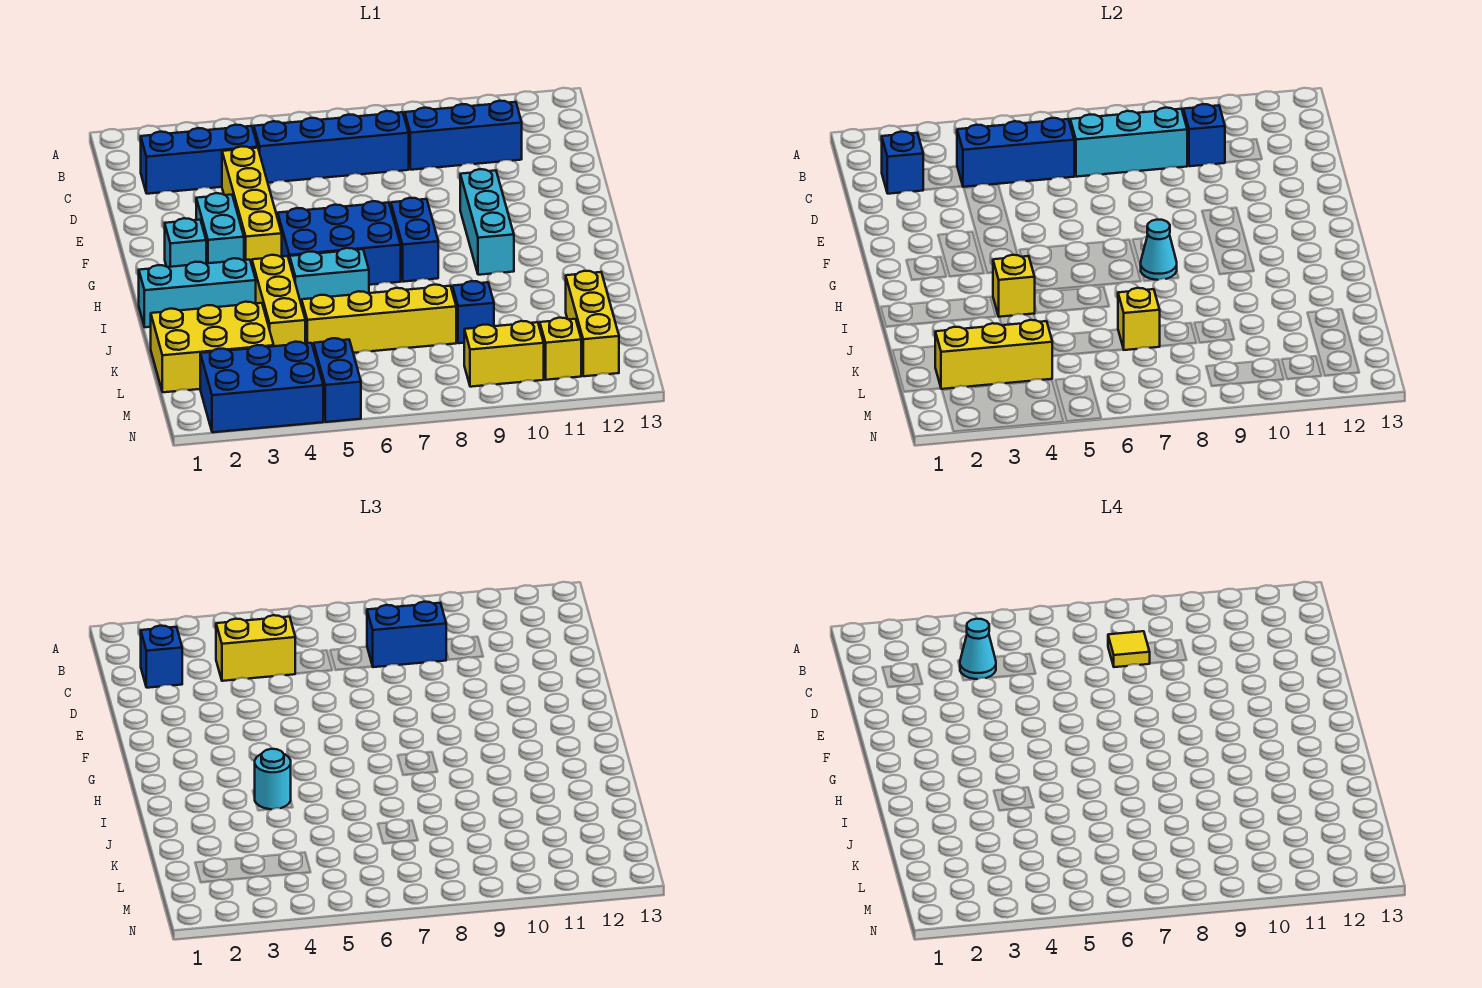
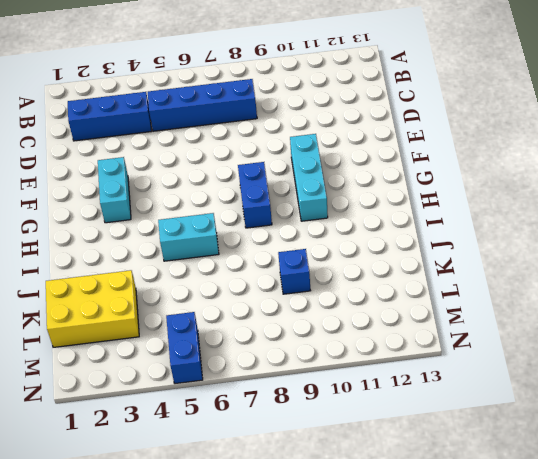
none -> blue brick C9:C11 level 1
none -> yellow brick D4:G4 level 1
none -> cyan brick G2 level 1
none -> blue brick G5:H7 level 1

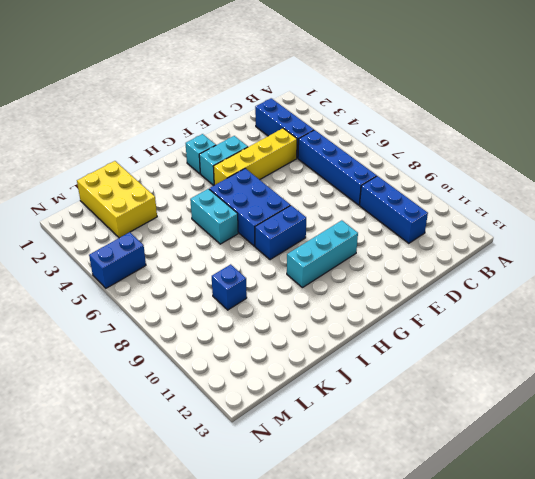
none -> cyan brick I1:I3 level 1
none -> yellow brick I4:K4 level 1
none -> yellow brick K5:K8 level 1
none -> yellow brick K12:M12 level 1

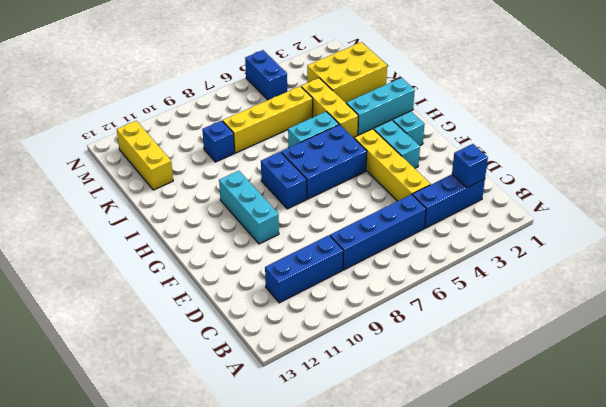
none -> blue brick M2:N4 level 1
none -> yellow brick M9:M10 level 1
none -> yellow brick M11 level 1
none -> blue brick C4:C6 level 2

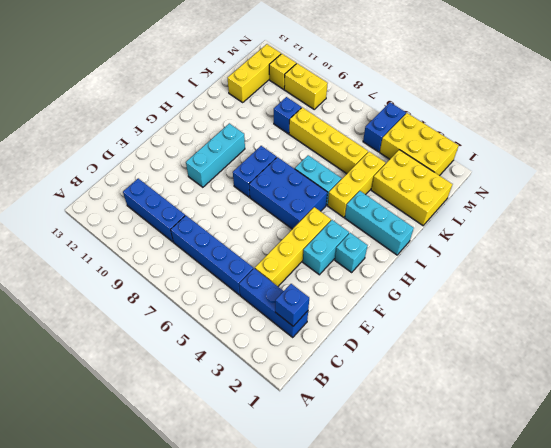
yellow brick M2:N4 level 1 -> blue brick M2:N4 level 1
none -> blue brick C4:C6 level 2
none -> cyan brick C7:C9 level 2
none -> blue brick C10 level 2
none -> cyan cone H8 level 2

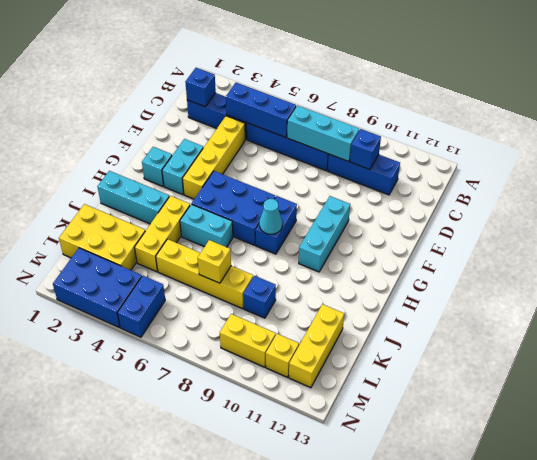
none -> yellow brick I4 level 2
none -> yellow brick L2:L4 level 2
none -> blue brick C2 level 3
none -> yellow brick C4:C5 level 3

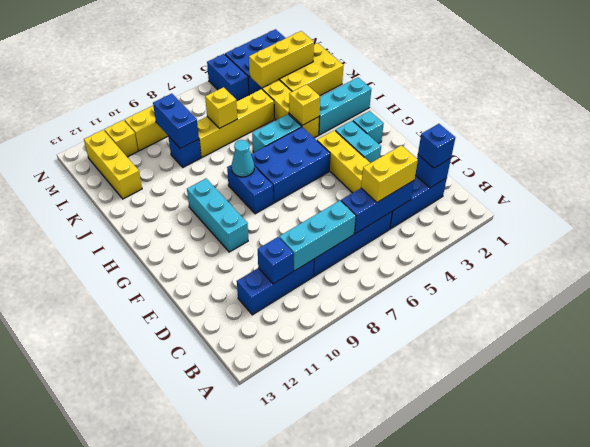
blue brick K9:L9 level 2 -> blue brick C8:C9 level 3
none -> cyan round brick I4 level 3
none -> cyan cone C4 level 4
none -> yellow tile C8 level 4

